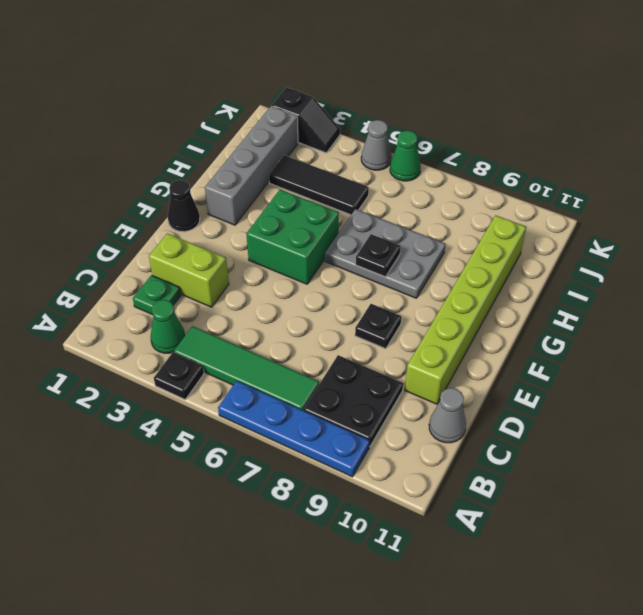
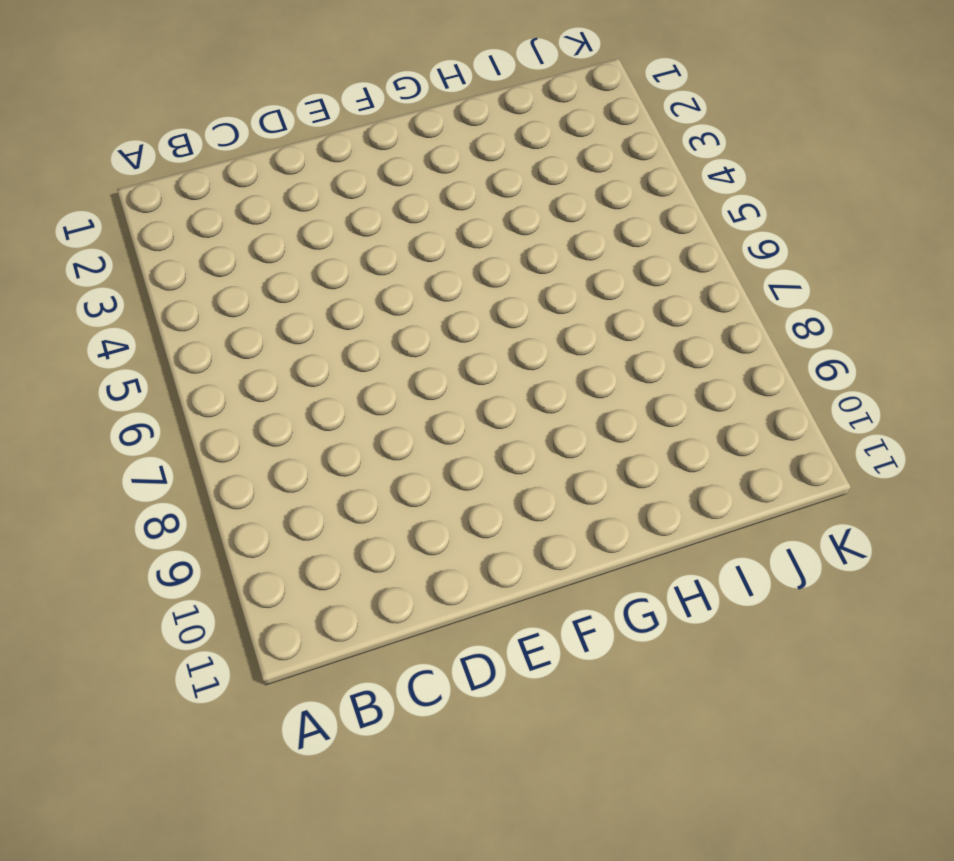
none -> black plate A4 level 1
none -> blue plate A6:A9 level 1
none -> green cone B3 level 1

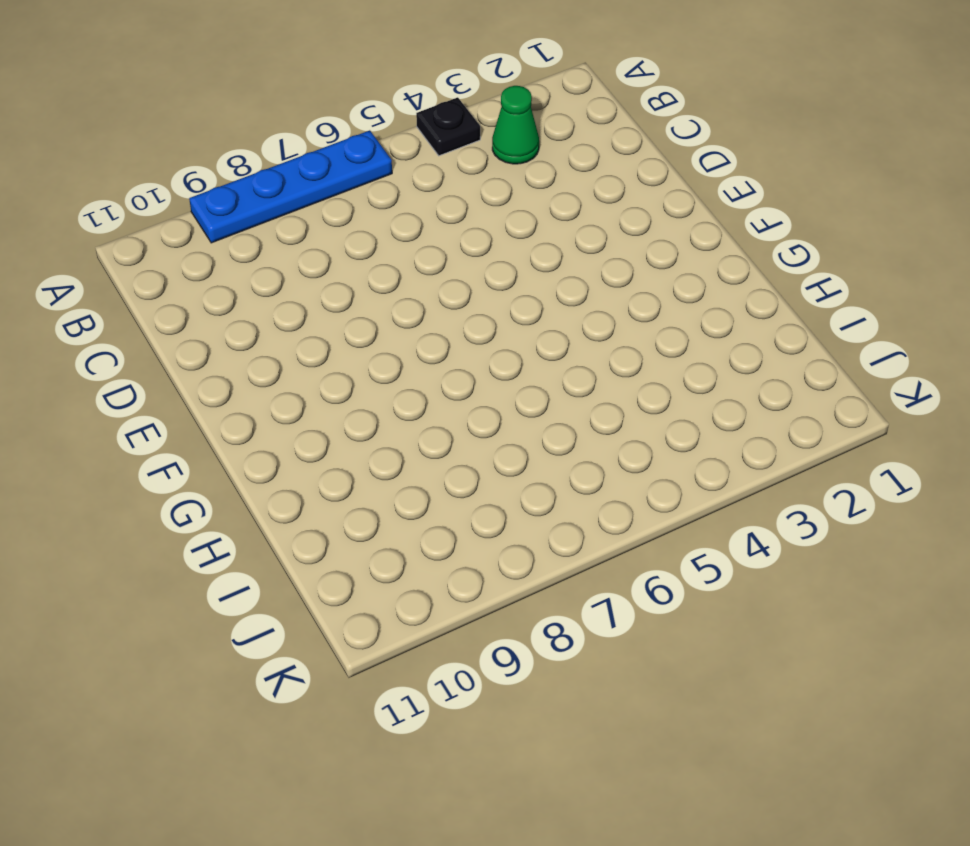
none -> green tile B4:B7 level 1
none -> black plate B8:C9 level 1
none -> green plate C2 level 1

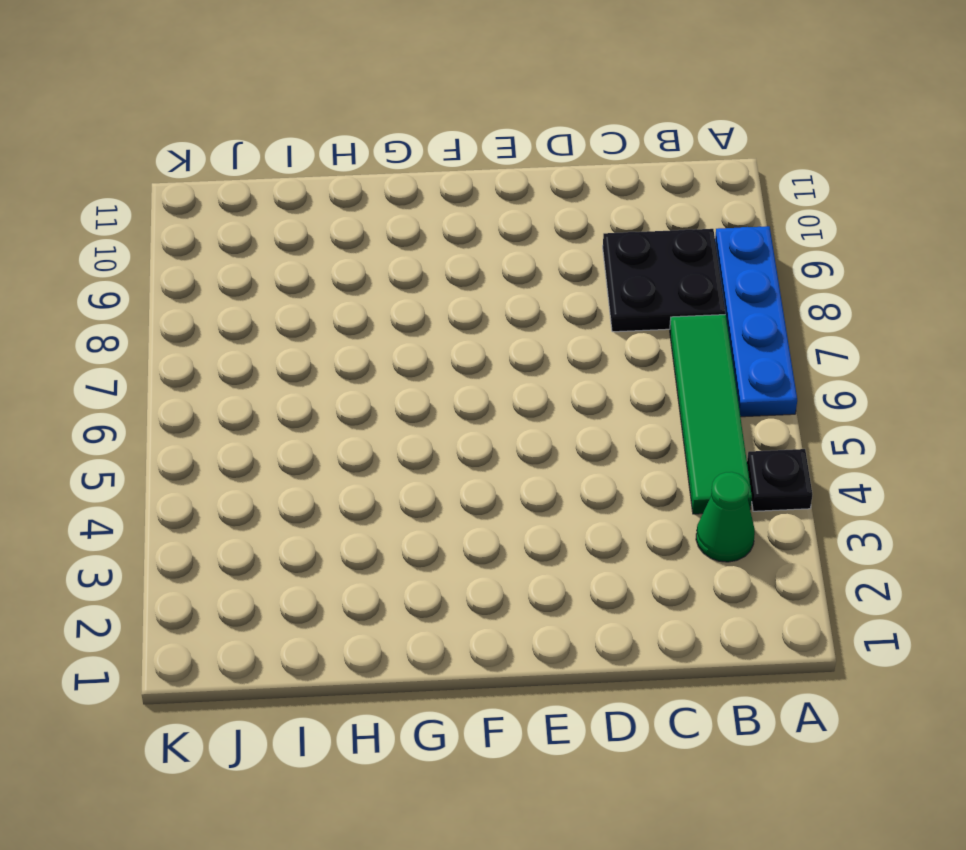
none -> green plate C2 level 1
none -> grey cone C11 level 1
none -> lime brick D2:D3 level 1

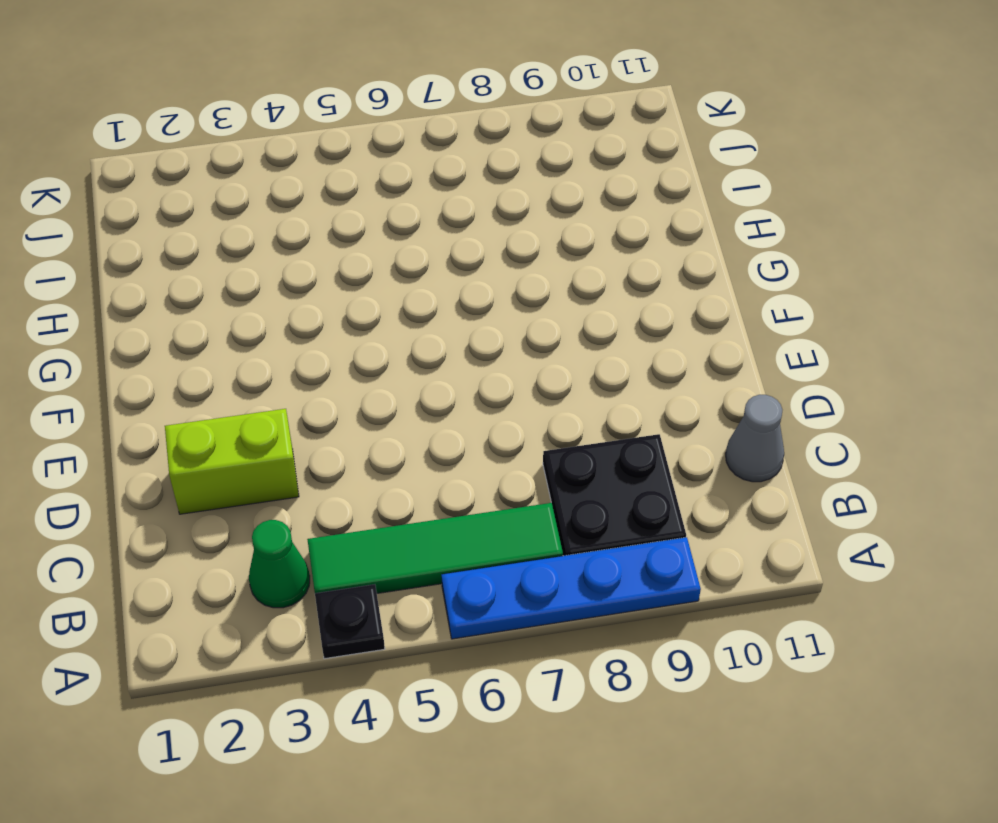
none -> green plate C2 level 1
none -> lime brick D10:I10 level 1
none -> black plate E8 level 1

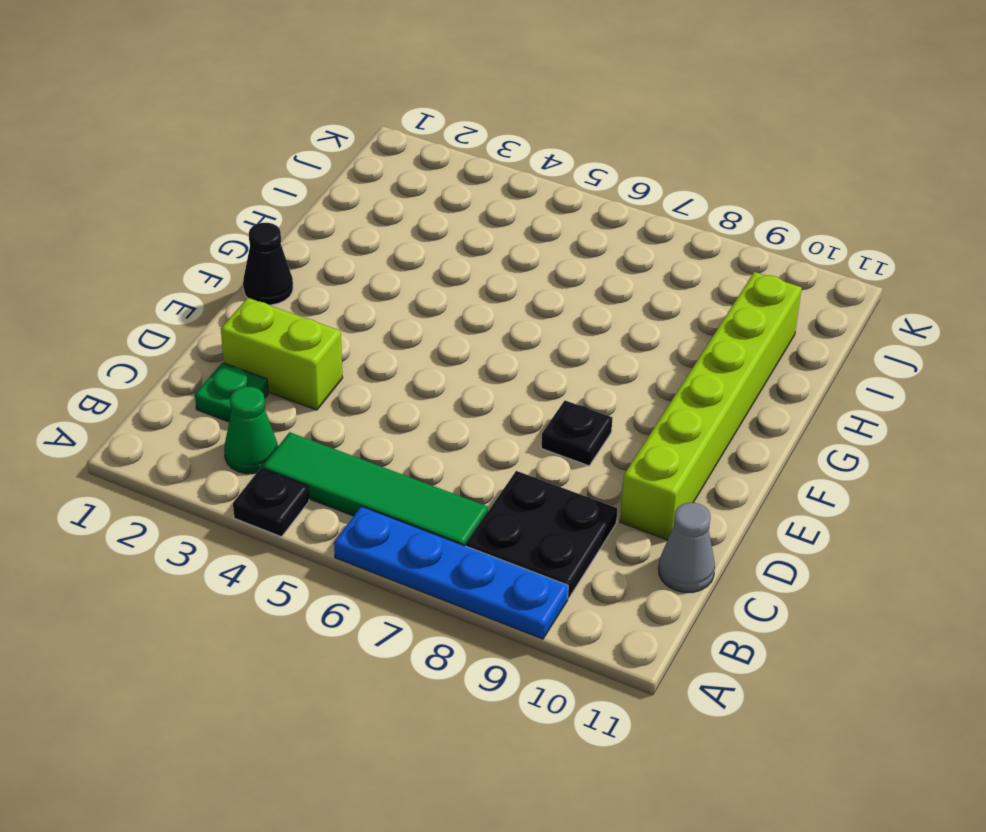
none -> green brick F4:G5 level 1
none -> grey brick G2:J2 level 1
none -> grey plate G6:H8 level 1

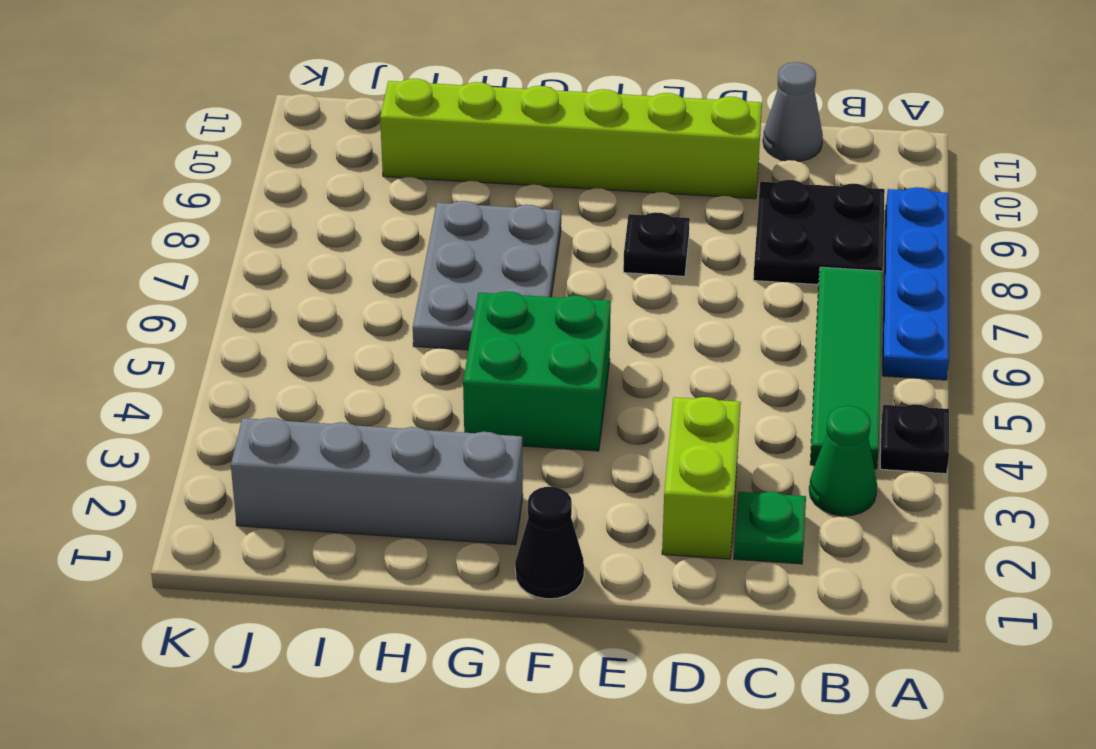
none -> black tile I3:I5 level 1
none -> black slope K2:K3 level 1 top 2
none -> grey cone K5 level 1

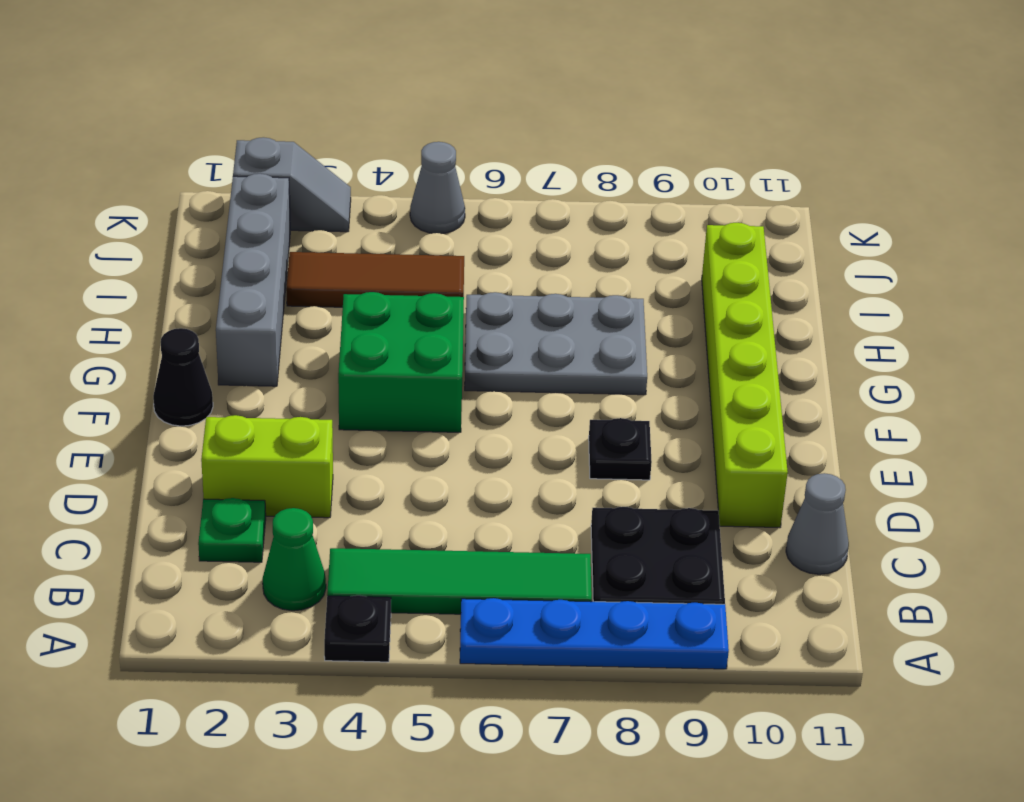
brown tile I3:I5 level 1 -> black tile I3:I5 level 1
grey slope K2:K3 level 1 top 2 -> black slope K2:K3 level 1 top 2
none -> green cone K6 level 1
none -> black plate G7 level 2

